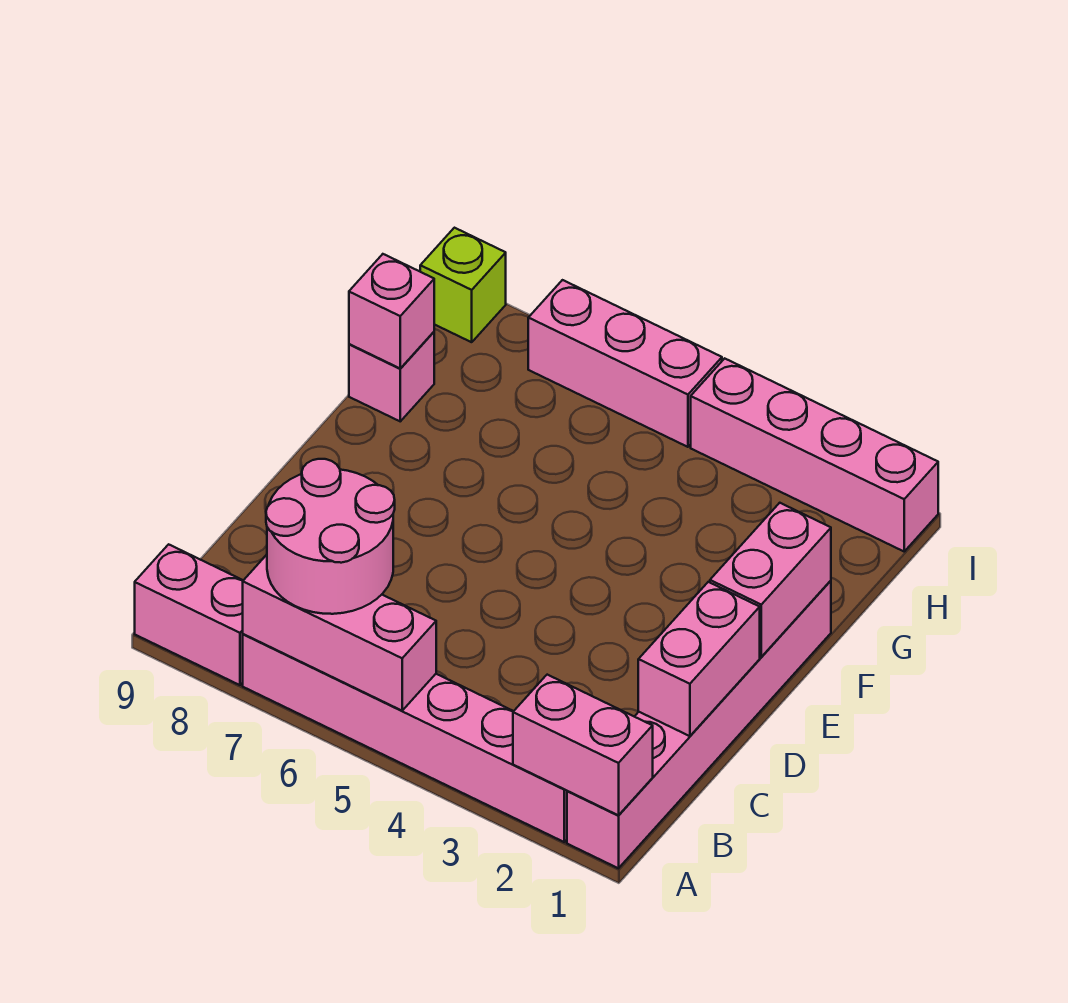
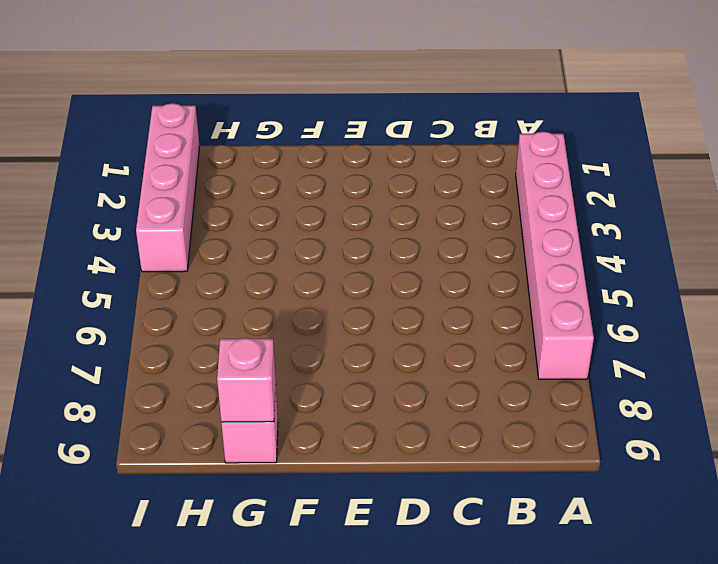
none -> pink brick A1:F1 level 1
none -> pink brick A8:A9 level 1
none -> pink brick I5:I7 level 1

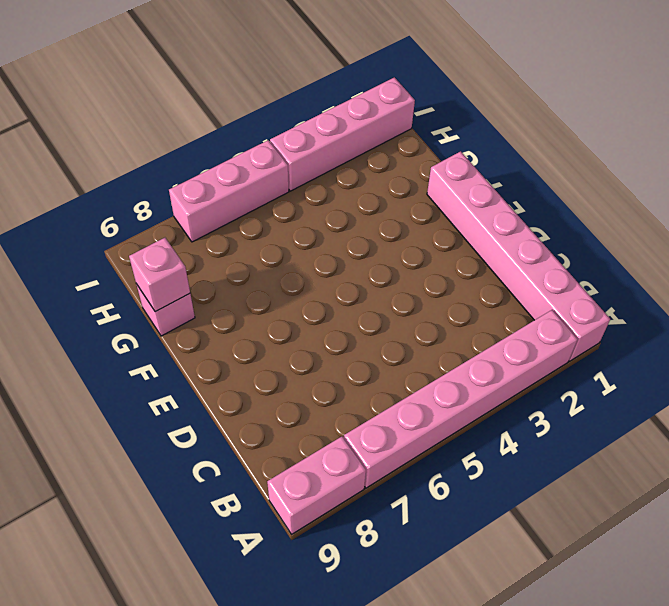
none -> lime brick I9 level 1
none -> pink brick A1:A2 level 2
none -> pink brick A5:A7 level 2

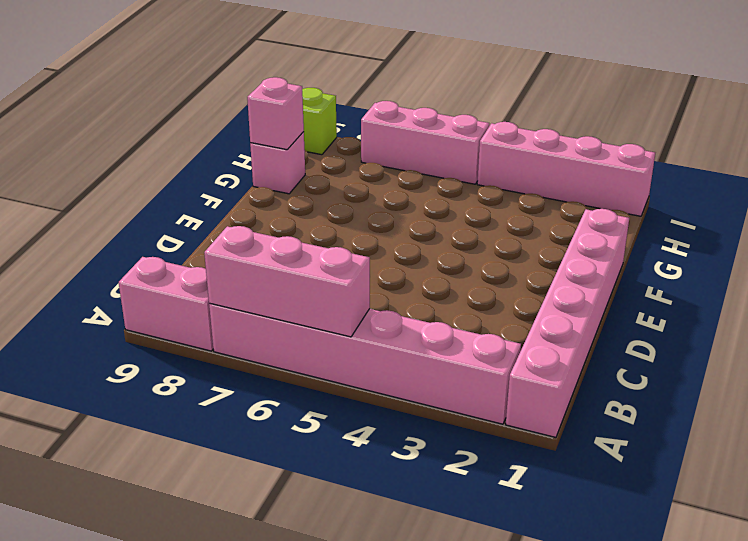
none -> pink brick A1:A2 level 2
none -> pink brick C1:D1 level 2
none -> pink brick E1:F1 level 2

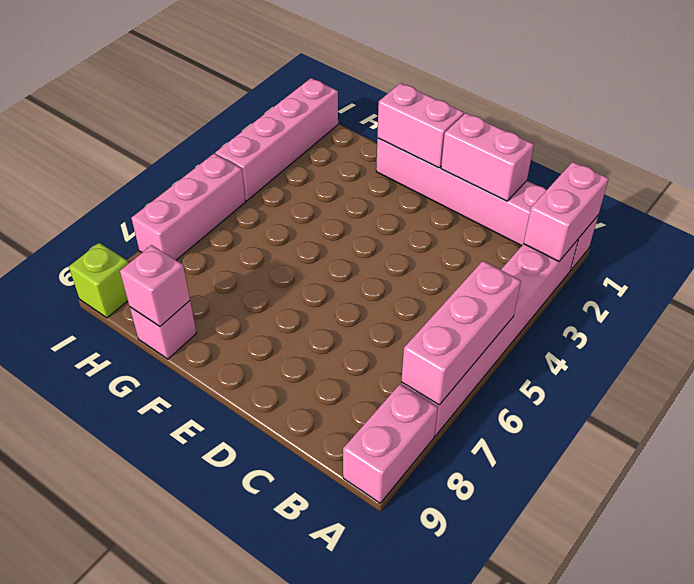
none -> pink round brick A6:B7 level 3

